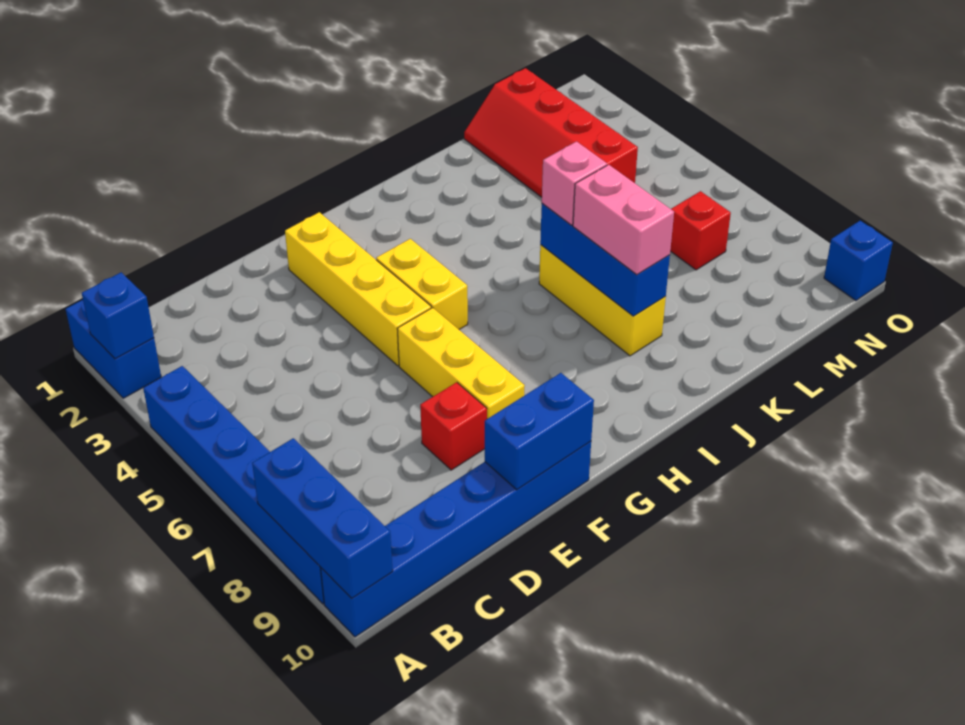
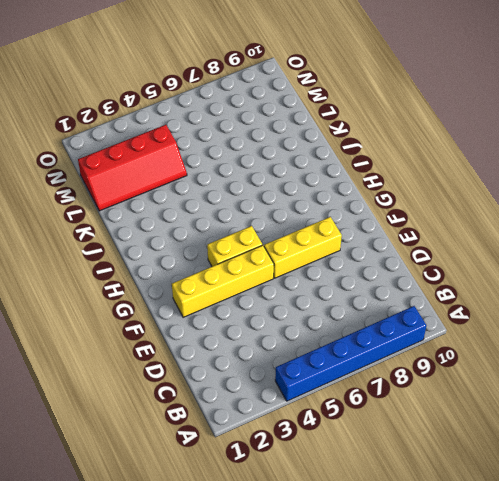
none -> blue brick A1:A2 level 1
none -> blue brick A10:F10 level 1
none -> red brick E8 level 1

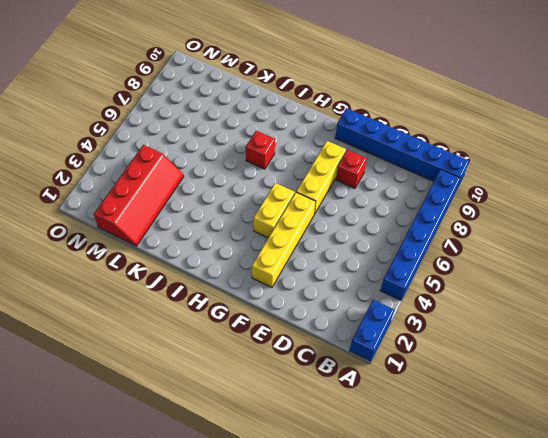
red brick I7 level 1 -> red brick M7 level 1
none -> yellow brick J6:J8 level 1
none -> blue brick O10 level 1
none -> blue brick A2 level 2

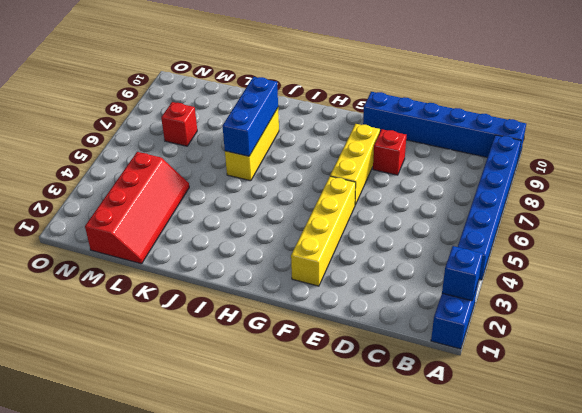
none -> yellow brick G4:G5 level 1
none -> blue brick O10 level 1
none -> blue brick A8:A10 level 2

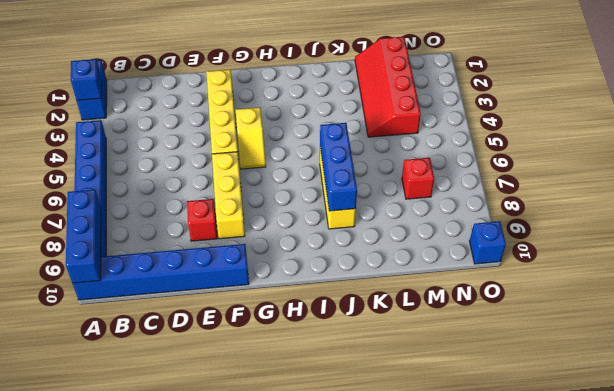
yellow slope G4:G5 level 1 top 4 -> yellow brick G4:G5 level 1
none -> blue brick E10:F10 level 2
none -> pink brick J6 level 3
none -> pink brick J7:J8 level 3

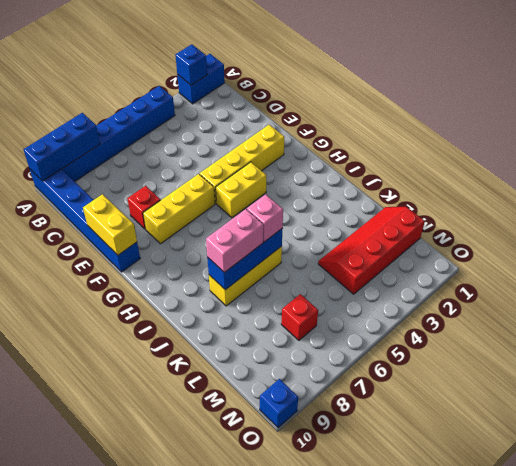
yellow brick E10:F10 level 2 -> blue brick E10:F10 level 2

